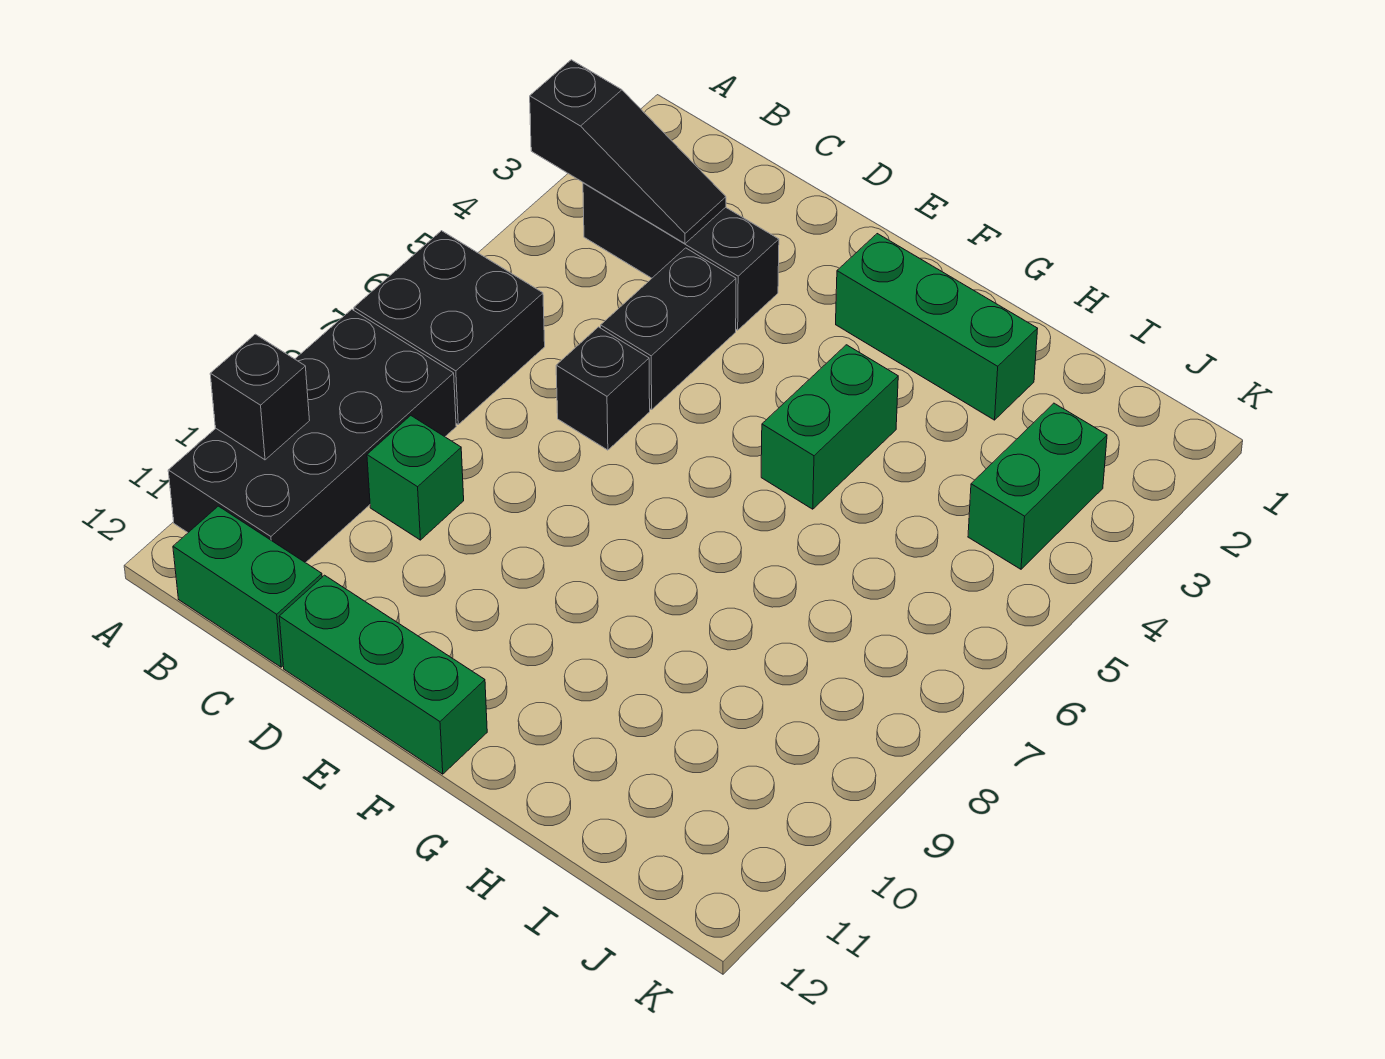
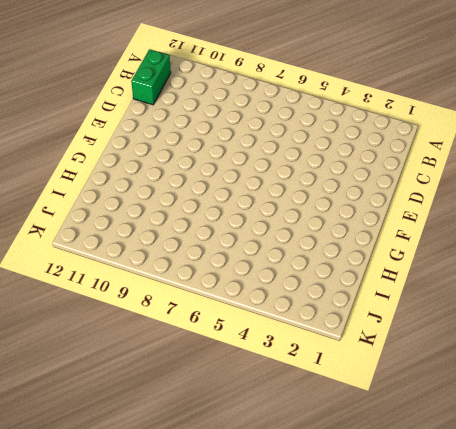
none -> black brick A6:B7 level 1
none -> black brick A8:B11 level 1
none -> black brick B3:D3 level 1

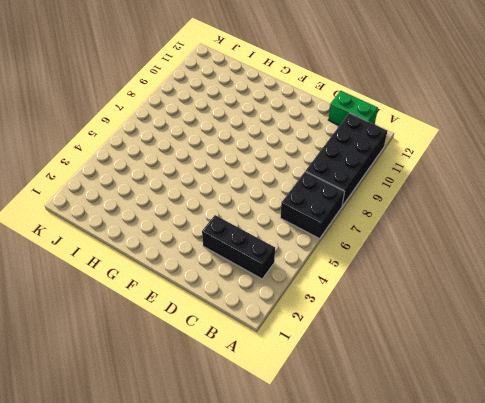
none -> green brick C9 level 1
none -> black brick D4:D5 level 1
none -> black brick D6 level 1

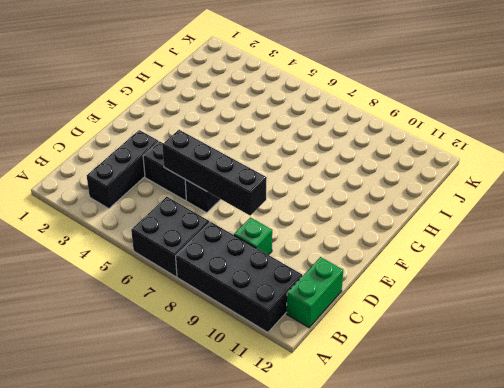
black brick D5:D8 level 2 -> none
none -> green brick D12:F12 level 1
none -> green brick F2:H2 level 1
none -> green brick G4:G5 level 1

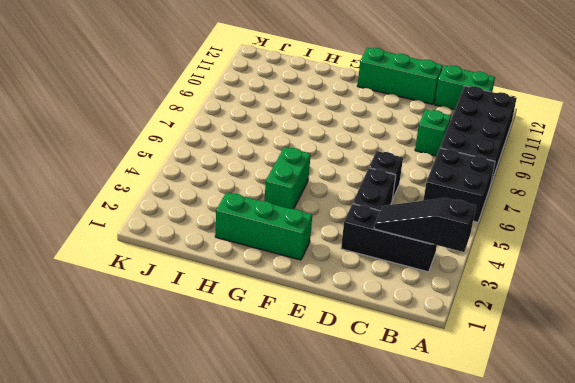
none -> green brick J3:J4 level 1
none -> black brick A10 level 2

